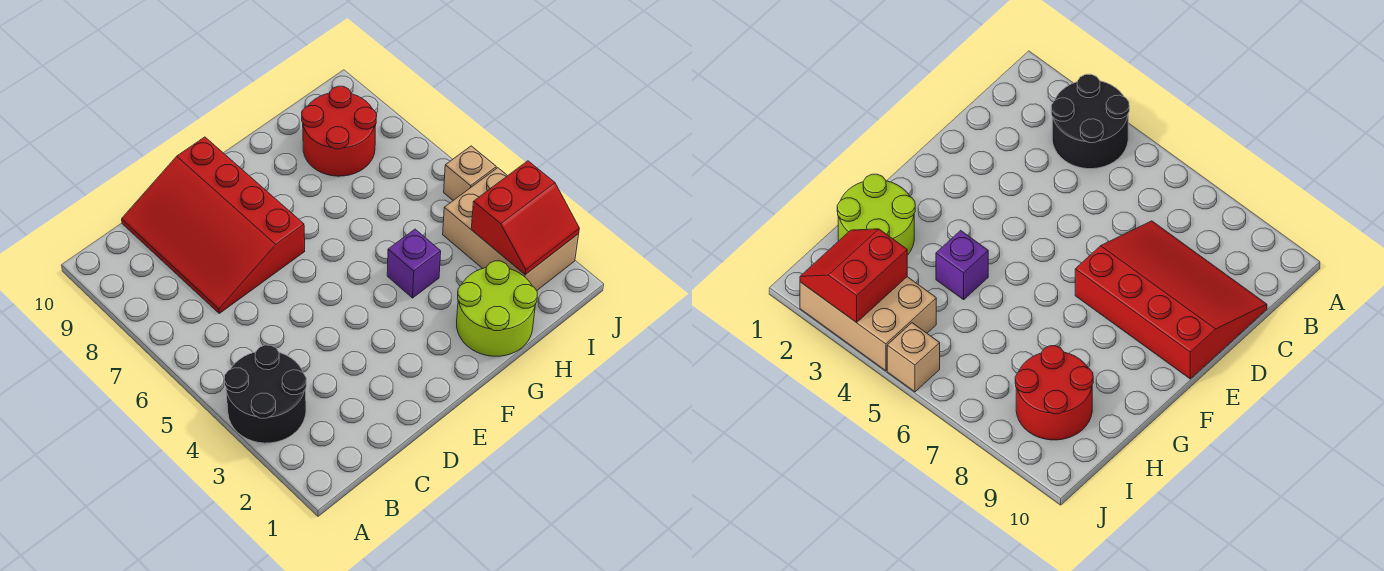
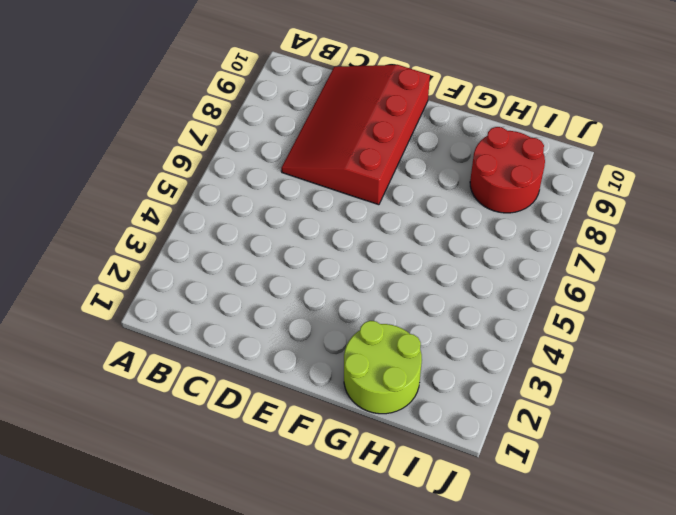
none -> black round brick A3:B4 level 1
none -> purple brick G4 level 1

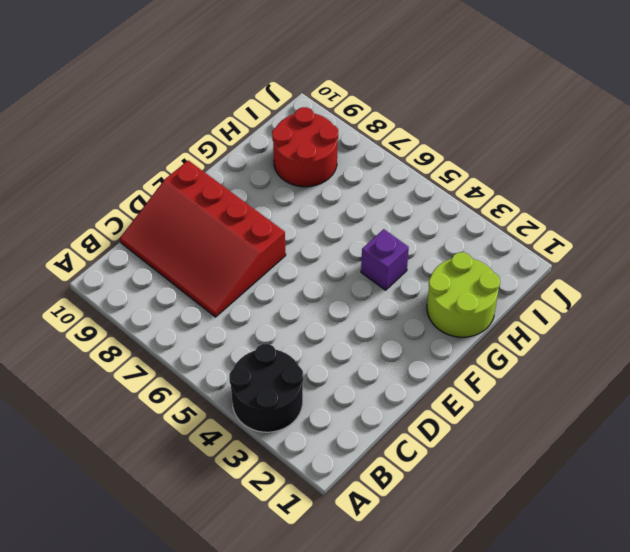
none -> tan brick I2:J4 level 1
none -> tan brick J5 level 1

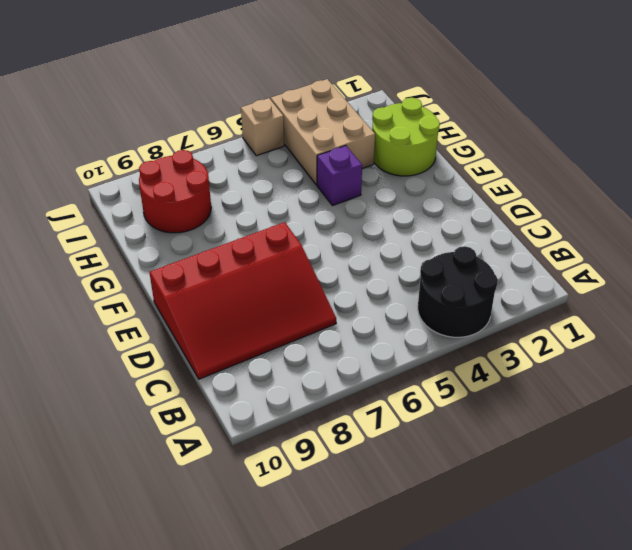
tan brick H3:J4 level 1 -> tan brick I2:J4 level 1
none -> red slope I2:J3 level 2 top 3

